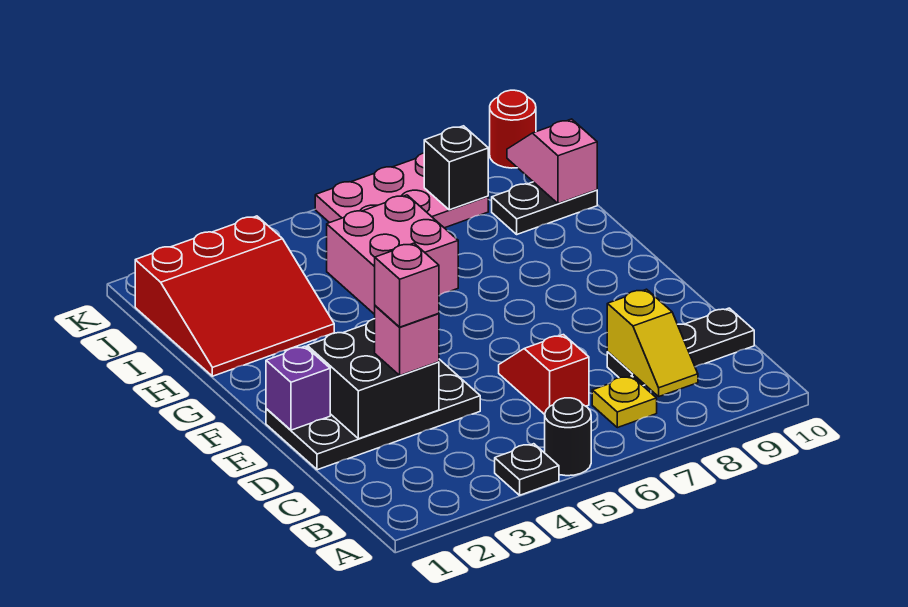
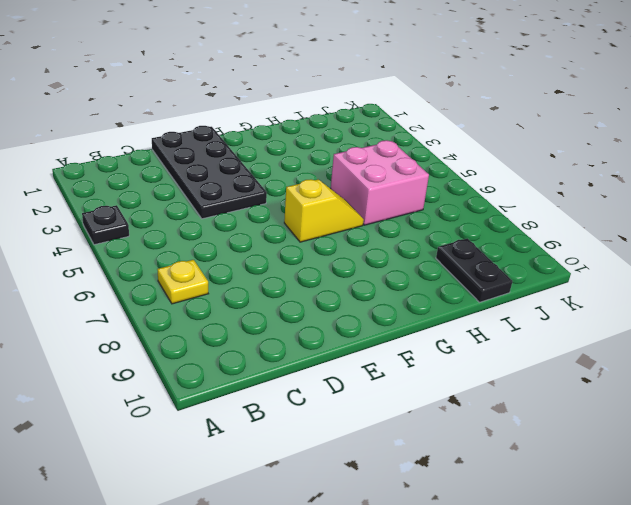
yellow slope F6:G6 level 1 top F -> yellow slope B8:C8 level 2 top C
none -> black round brick A5 level 1
none -> red slope C6:D6 level 1 top C
none -> black plate C8:C10 level 1

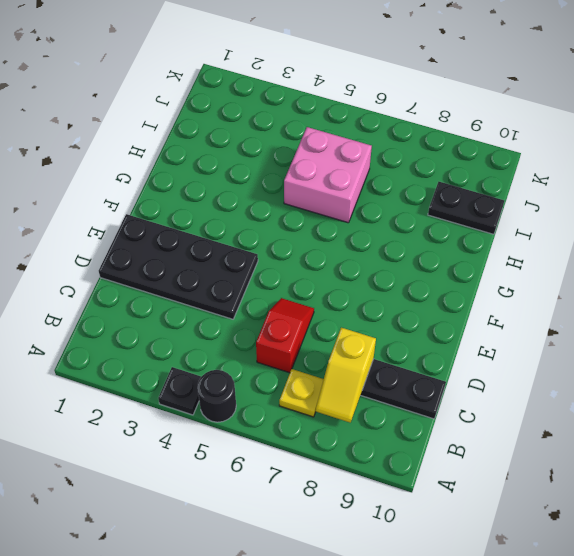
none -> red slope H1:J3 level 1 top J
none -> pink plate J6:K8 level 1
none -> red round brick K10 level 1

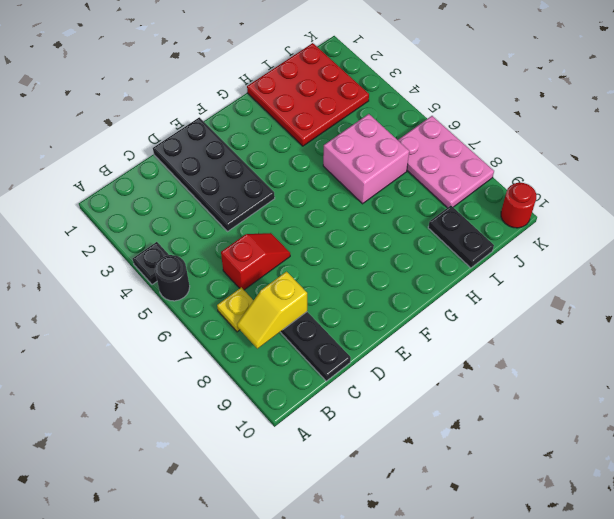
red plate H1:J3 level 1 -> red slope H1:J3 level 1 top J
none -> black brick D2:E3 level 2
none -> purple brick E1 level 2
none -> pink slope I10:J10 level 2 top I

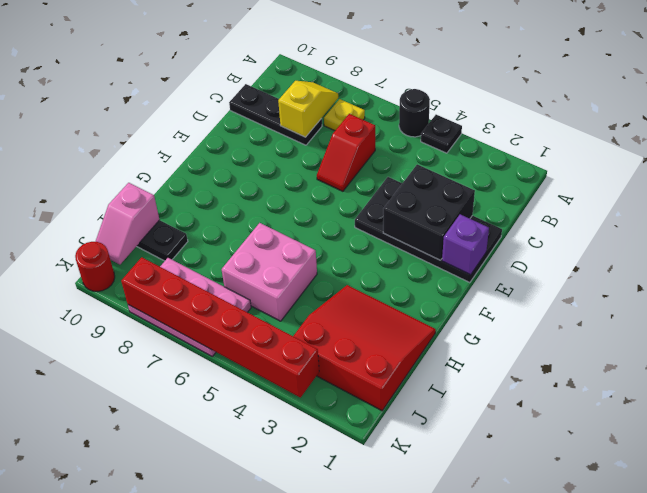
red brick K3:K8 level 2 -> none
none -> black brick J8 level 2
none -> pink brick D3 level 3
none -> pink brick D3 level 4

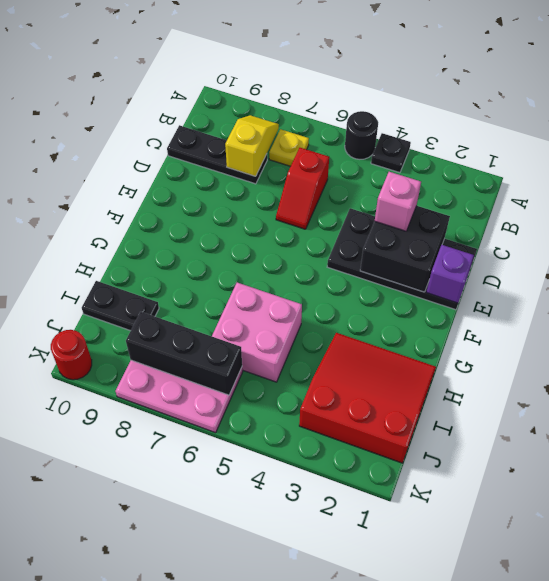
black brick J6:J8 level 2 -> black brick J8 level 2
none -> pink slope I10:J10 level 2 top I
none -> pink brick D3 level 4

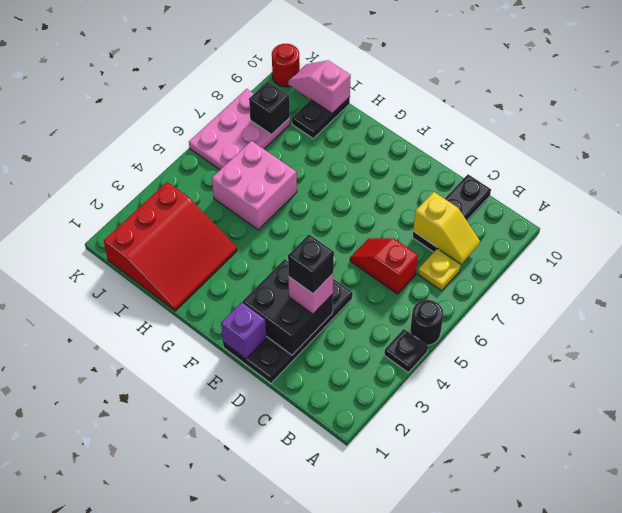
black brick D3 level 4 -> pink brick D3 level 4

